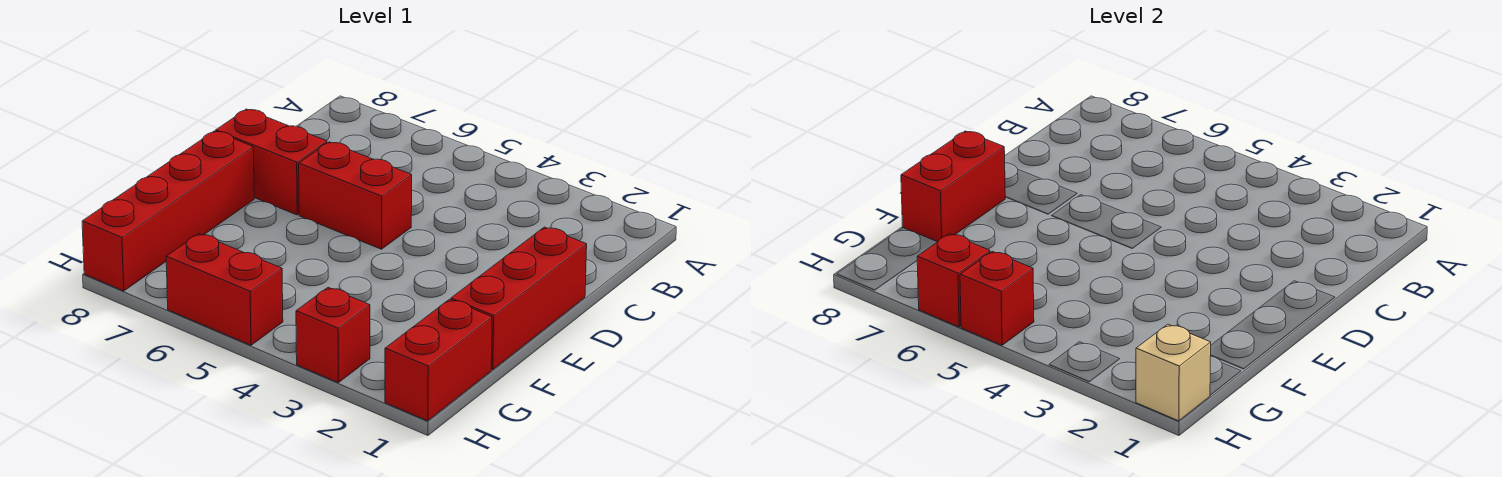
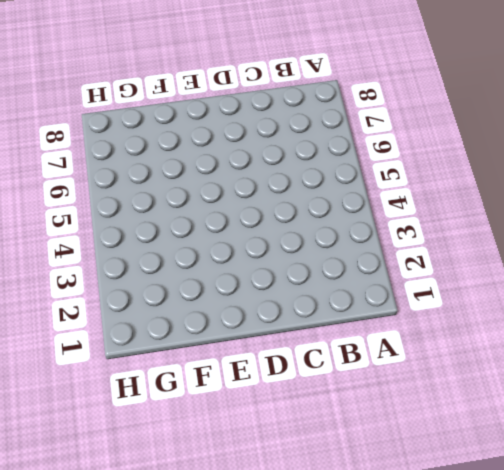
none -> red brick D1:F1 level 1
none -> red brick D5:D6 level 1

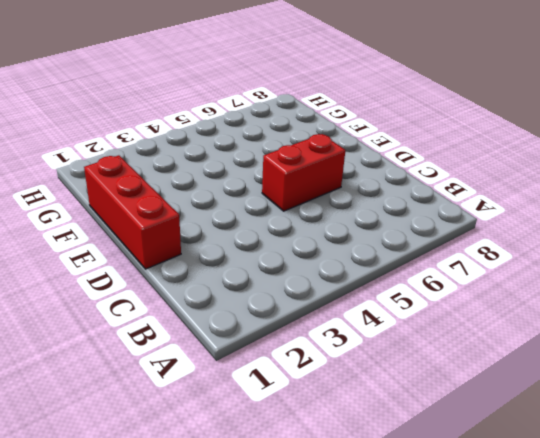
none -> red brick D7:D8 level 1
none -> red brick E8:H8 level 1

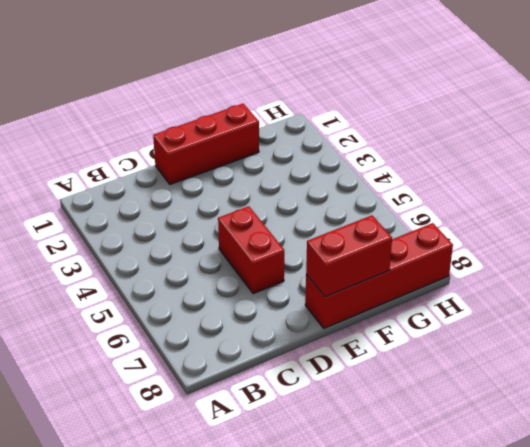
none -> red brick D7:D8 level 1
none -> red brick G1:H1 level 1

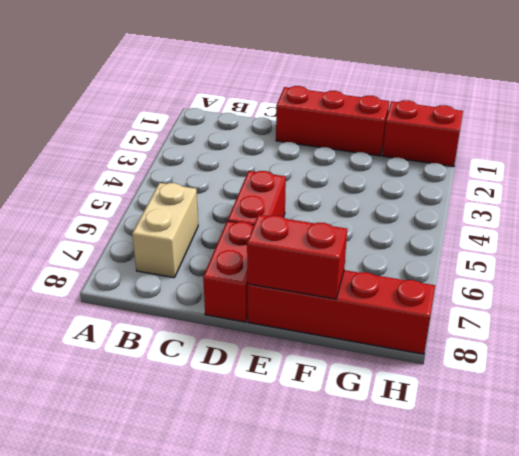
tan brick B6:B7 level 1 -> none
none -> red brick H3 level 1
none -> red brick H5:H6 level 1

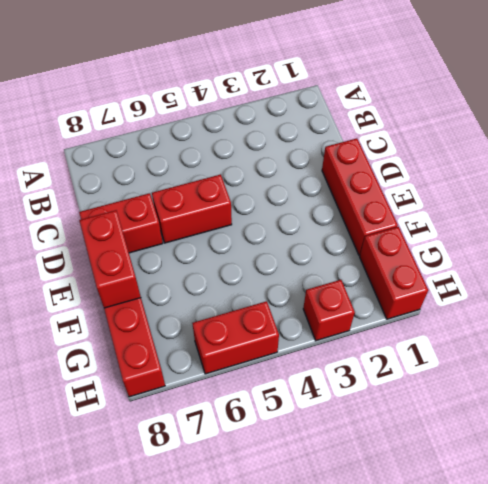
none -> tan brick H1 level 2
none -> red brick H5 level 2

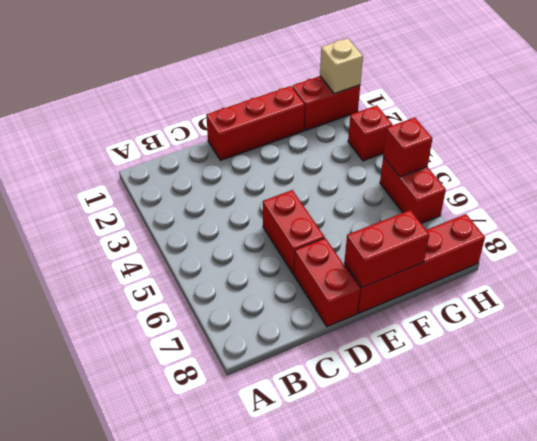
none -> red brick H6 level 2

